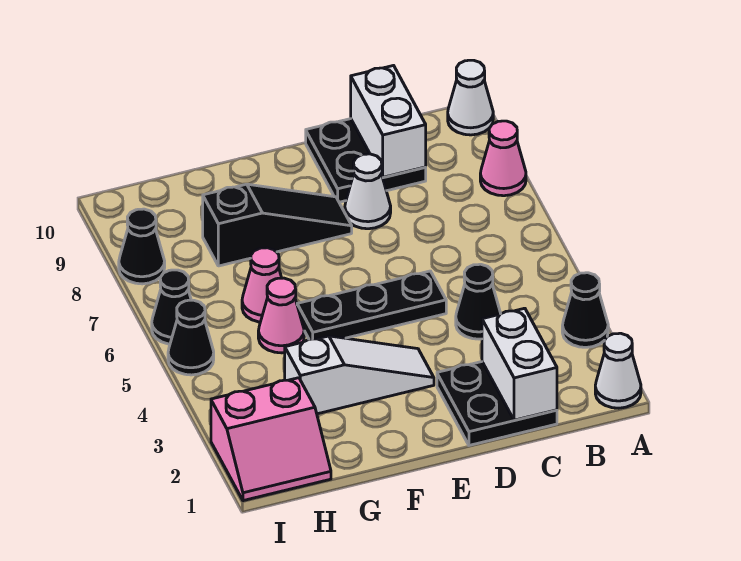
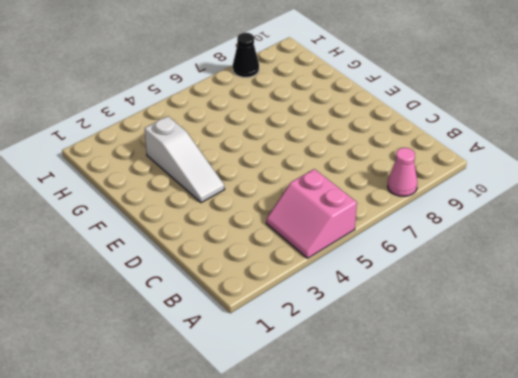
pink slope A4:B5 level 1 top 5 -> pink slope H1:I2 level 1 top 2
none -> white cone A1 level 1
none -> black cone A3 level 1
none -> white cone A10 level 1

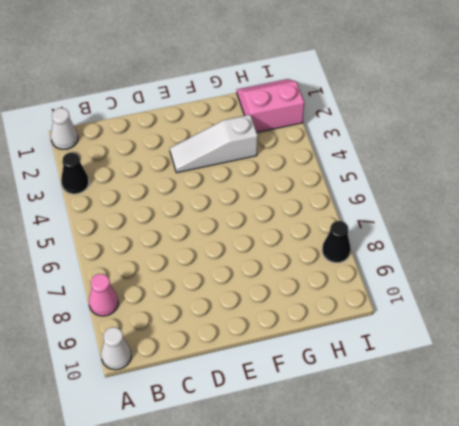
none -> black plate C1:D2 level 1
none -> black cone C4 level 1
none -> black plate C9:D10 level 1

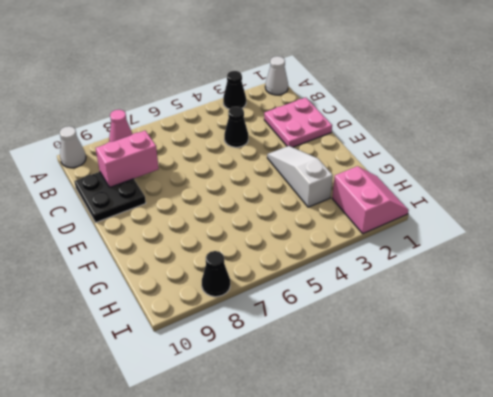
pink plate C1:D2 level 1 -> black plate C1:D2 level 1
pink brick C8:C9 level 2 -> white brick C9:C10 level 2
none -> black plate D5:F5 level 1
none -> white cone D8 level 1
none -> black slope E8:G8 level 1 top G

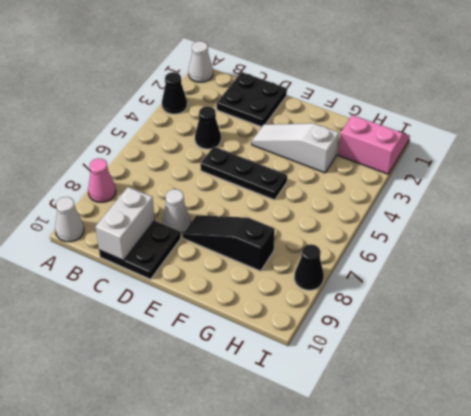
none -> pink cone G5 level 1
none -> pink cone G6 level 1
none -> black cone I5 level 1

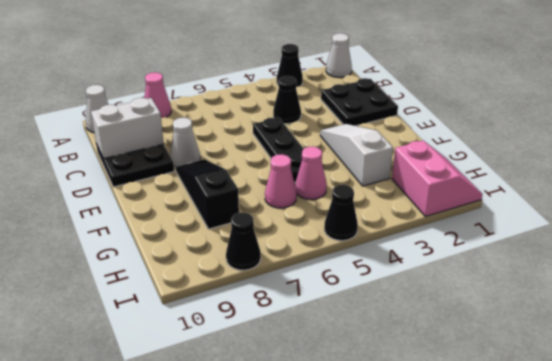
none -> black cone I6 level 1
none -> white brick C1:C2 level 2

